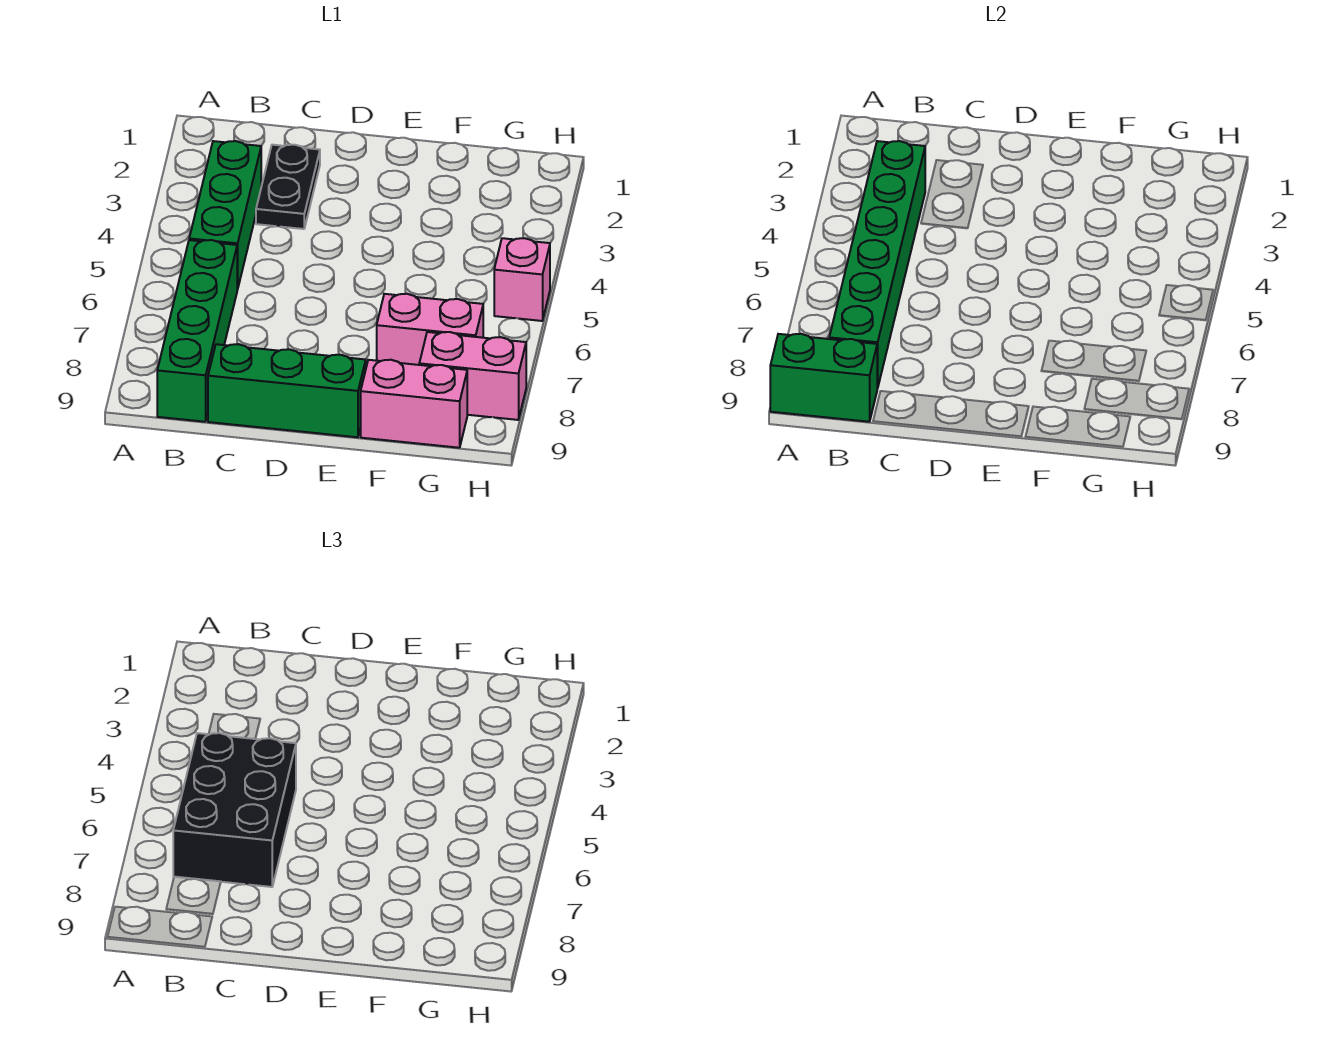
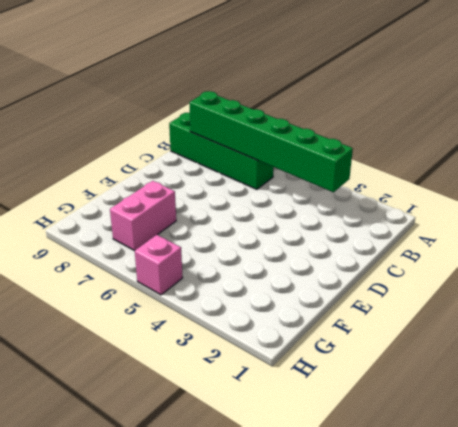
none -> green brick B3:B5 level 1
none -> black plate C2:C3 level 1

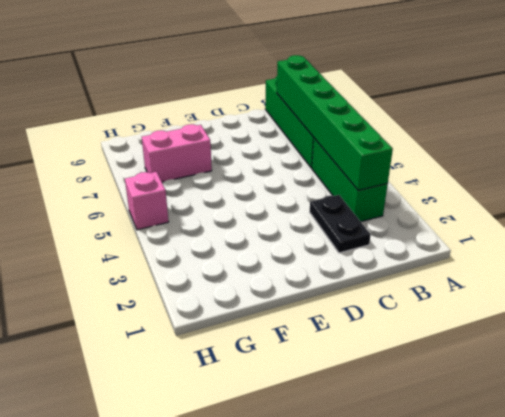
none -> green brick C9:E9 level 1
none -> pink brick F9:G9 level 1

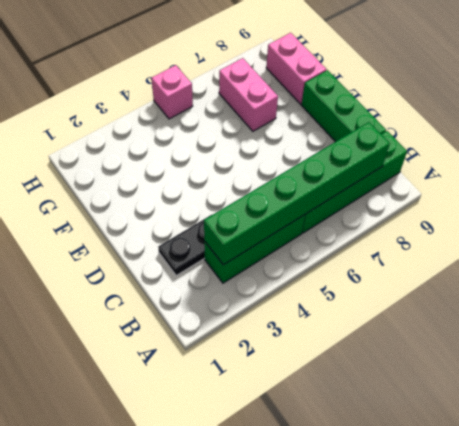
none -> pink brick G8:H8 level 1
none -> green brick A9:B9 level 2

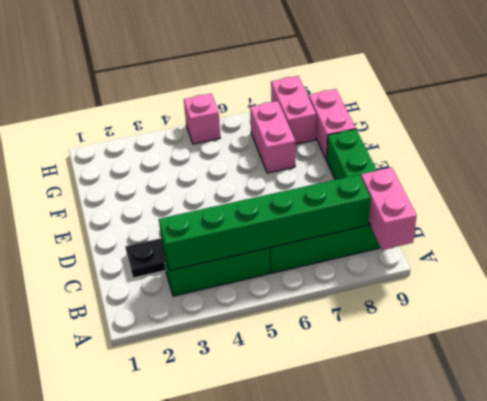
pink brick A9:B9 level 2 -> green brick A9:B9 level 2
none -> black brick B5:C7 level 3

